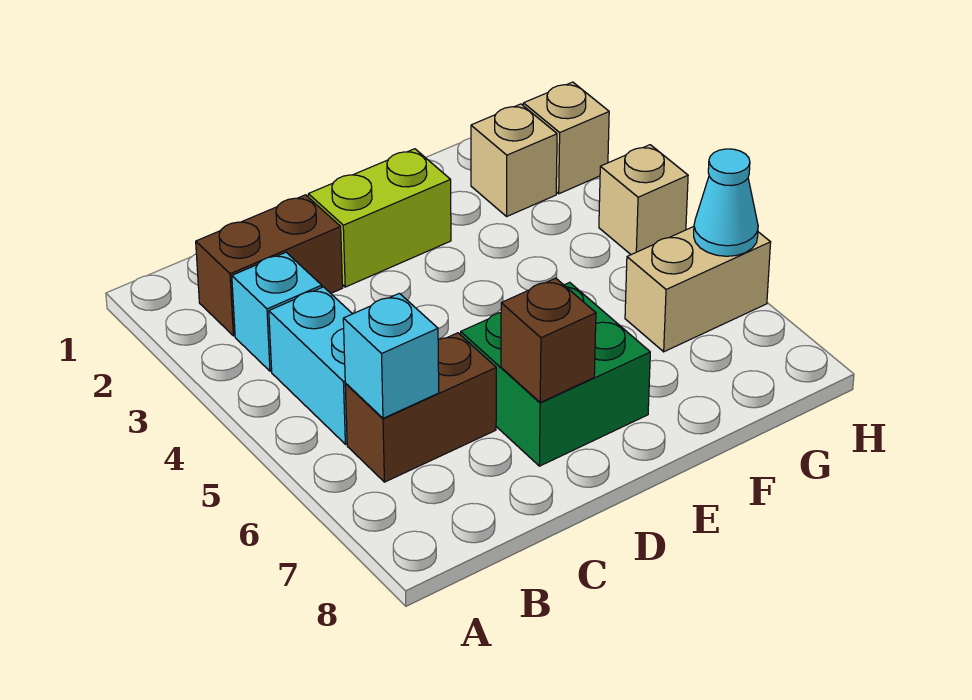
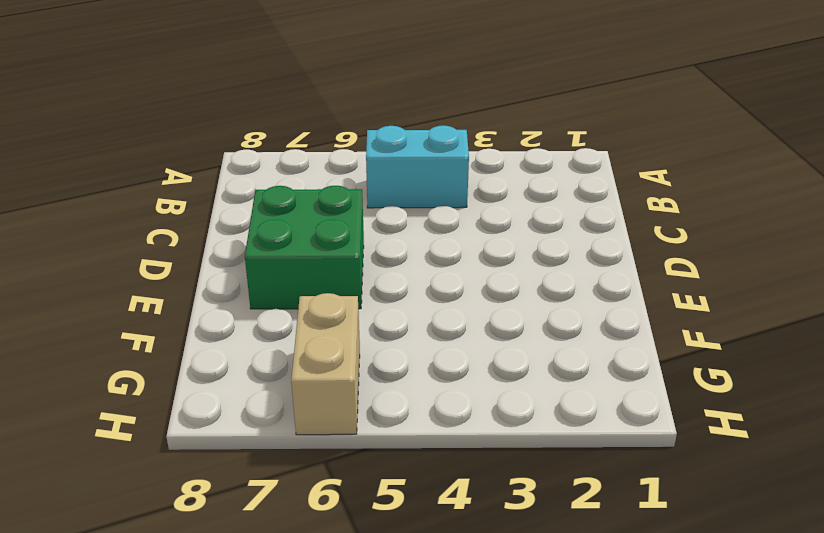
none -> brown brick B2:C2 level 1
none -> cyan brick B3 level 1
none -> brown brick B6:C6 level 1

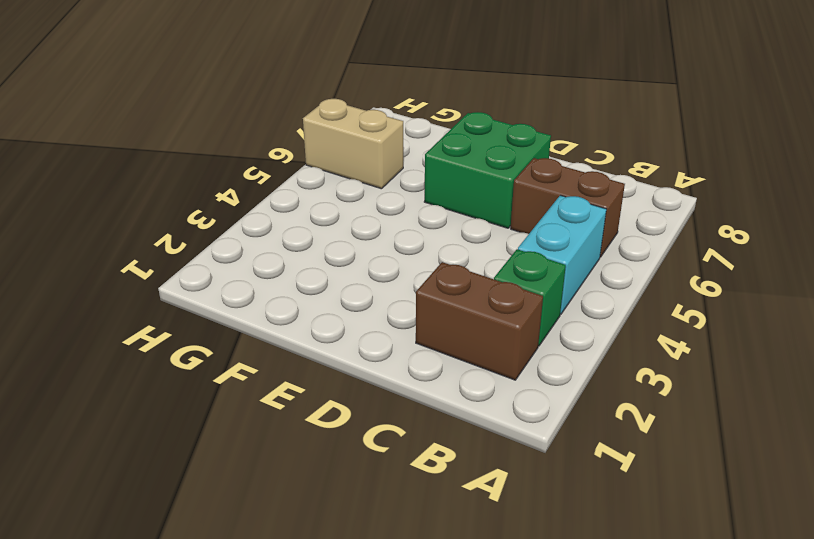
green brick B3 level 1 -> cyan brick B3 level 1
none -> lime brick D2:E2 level 1
none -> tan brick G2 level 1
none -> tan brick H2 level 1

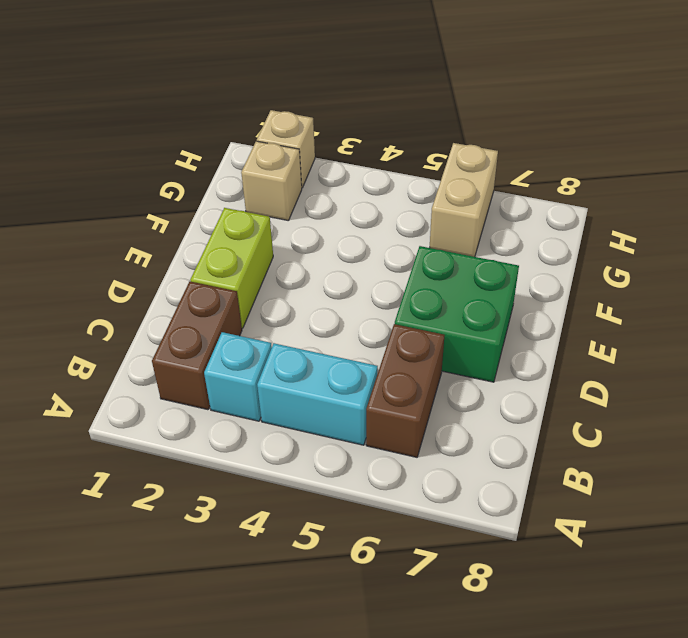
none -> tan brick H4 level 1
none -> cyan brick B6 level 2
none -> brown brick D7 level 2

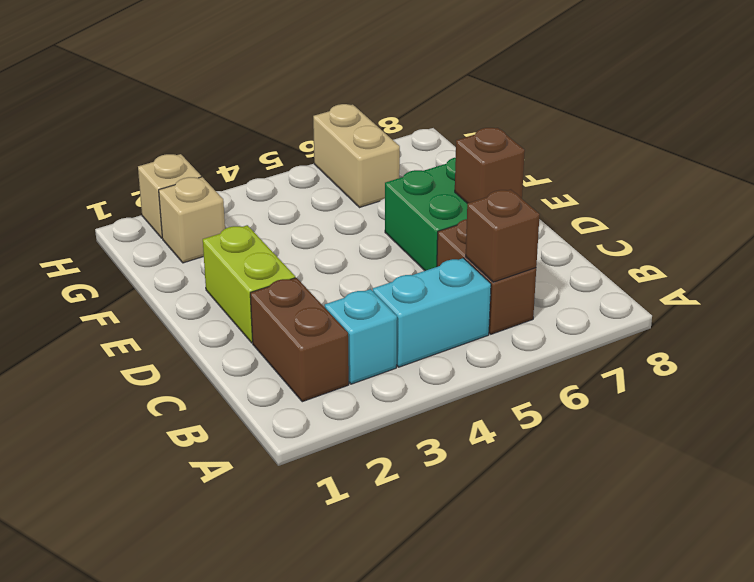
brown brick B6 level 2 -> cyan brick B6 level 2
none -> tan brick H4 level 1
none -> cyan cone H6 level 2

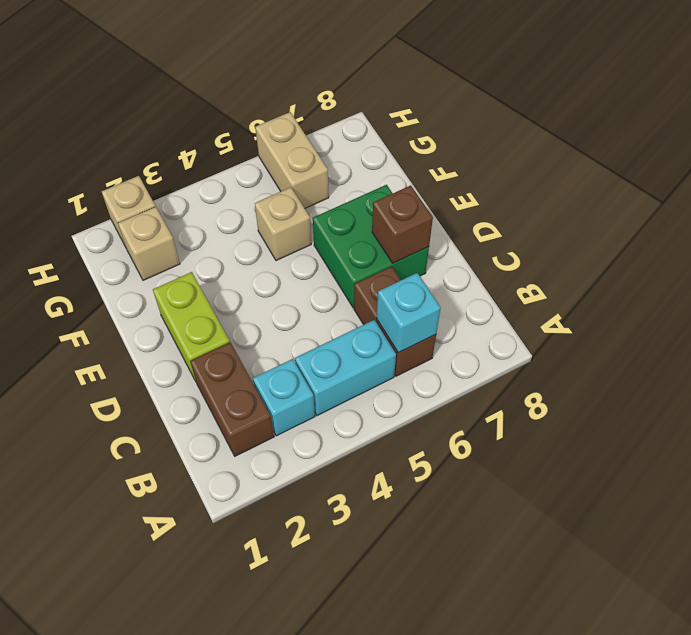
tan brick F5 level 1 -> tan brick H4 level 1
none -> cyan cone H6 level 2

